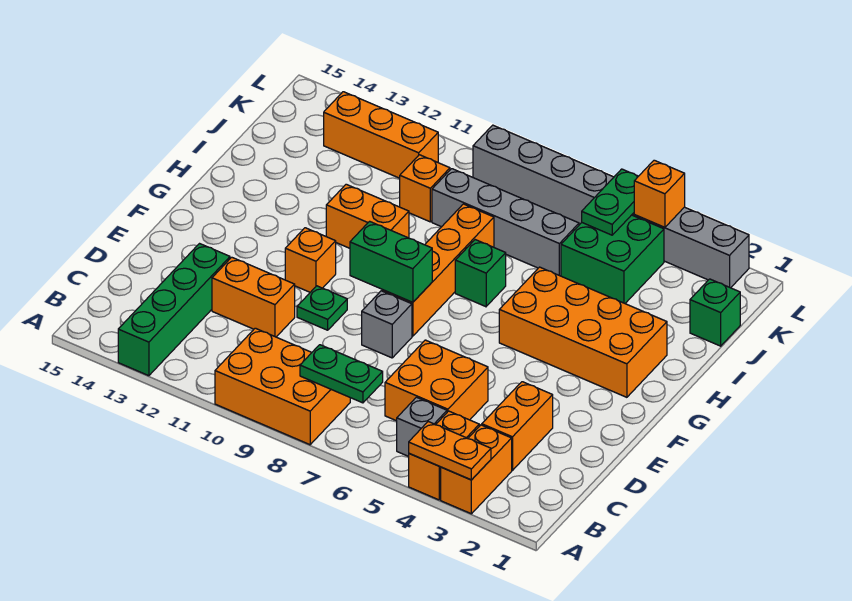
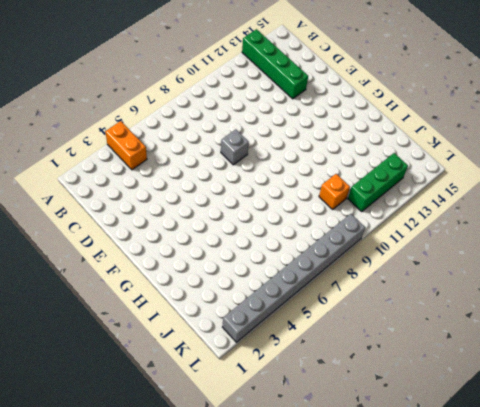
green brick K11:K13 level 1 -> orange brick K11:K13 level 1
none -> orange brick A3:B3 level 1
none -> orange brick A8:B10 level 1
none -> grey brick B5 level 1

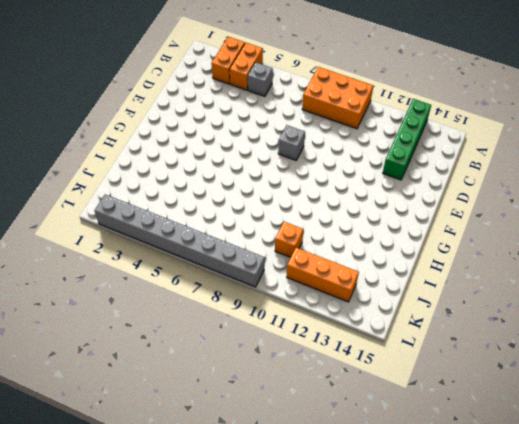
none -> orange brick C3:D3 level 1
none -> orange brick C5:D6 level 1
none -> orange brick D11:D12 level 1

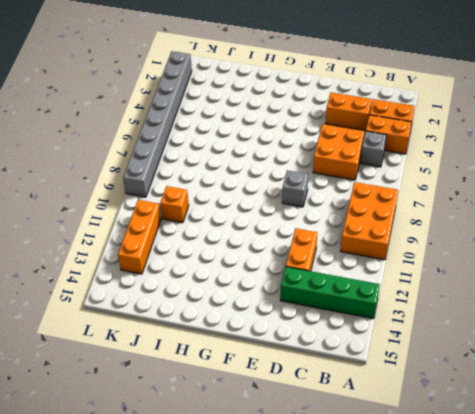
none -> green plate E10 level 1
none -> orange brick F8:I8 level 1
none -> orange brick F11 level 1

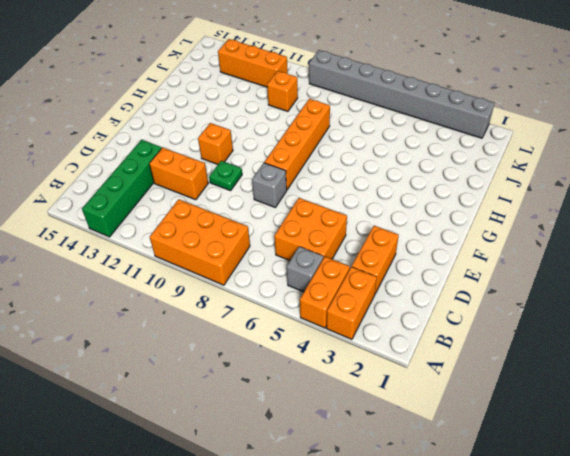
none -> orange brick G2:H5 level 1
none -> green brick H7 level 1
none -> orange brick H10:H11 level 1

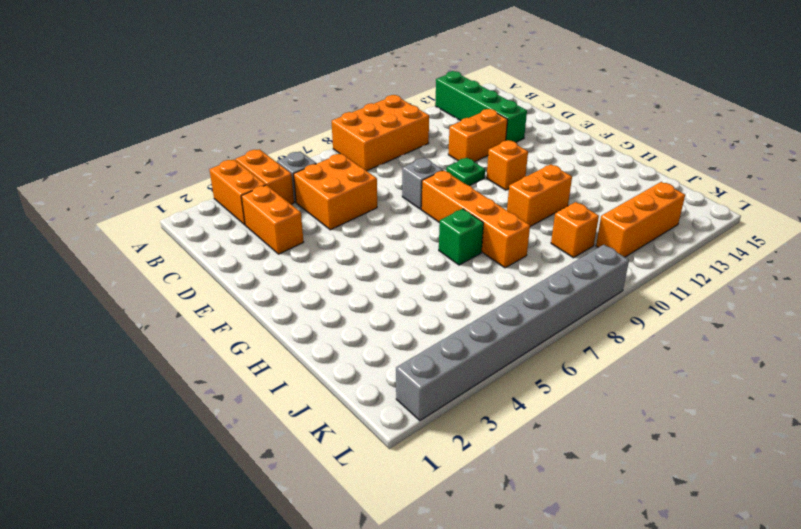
none -> orange brick G2:H5 level 1
none -> green brick J1 level 1
none -> green brick J4:K5 level 1

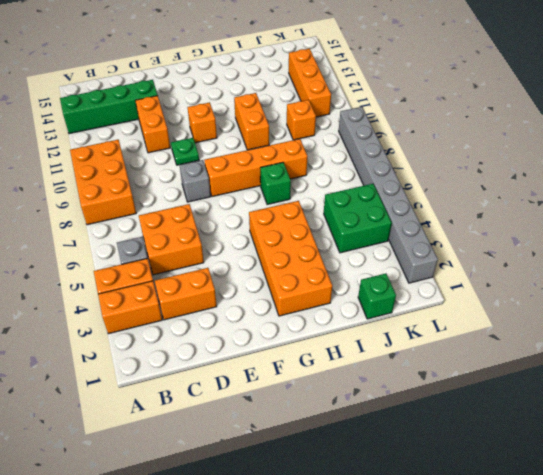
none -> grey brick J6:J9 level 1
none -> orange plate A3:A4 level 2
none -> green plate B7:B8 level 2

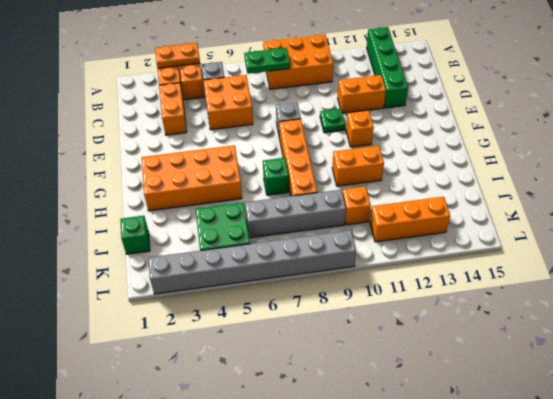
none -> green brick F8:F9 level 2
none -> green plate K5:L5 level 2
none -> orange brick L4 level 2

